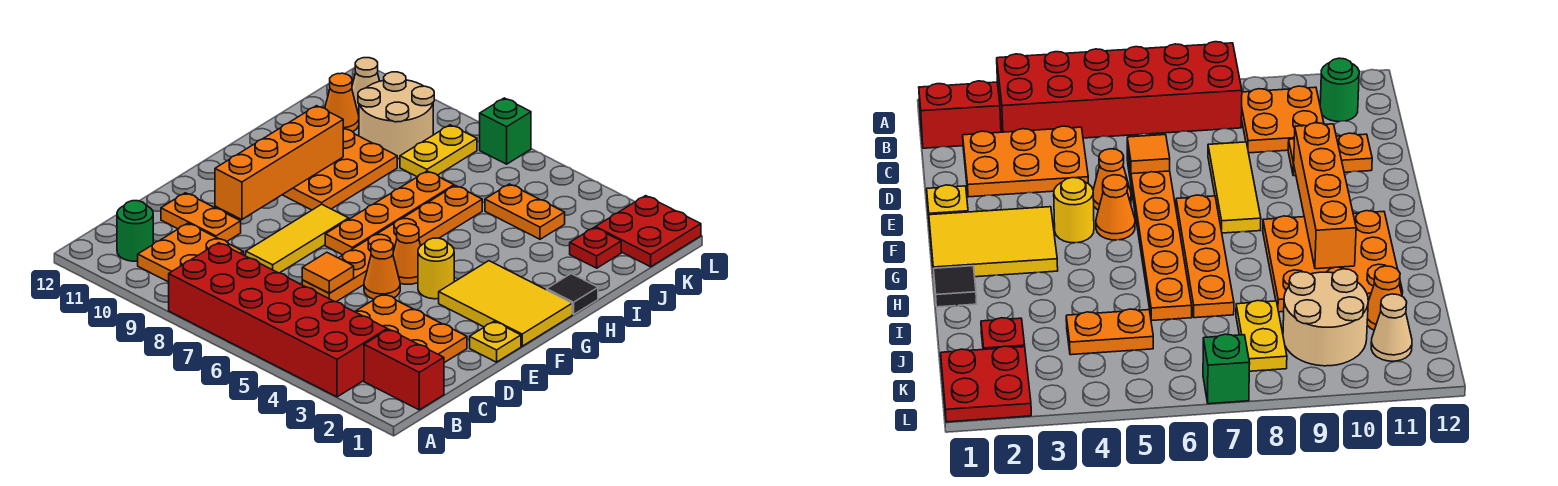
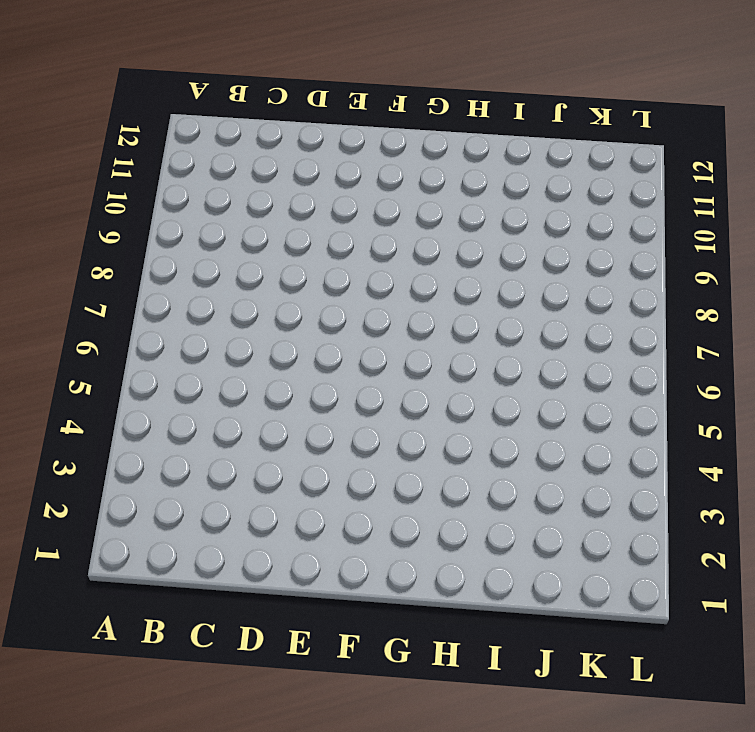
none -> red brick A3:B8 level 1
none -> red brick B1:B2 level 1
none -> orange plate B9:C10 level 1

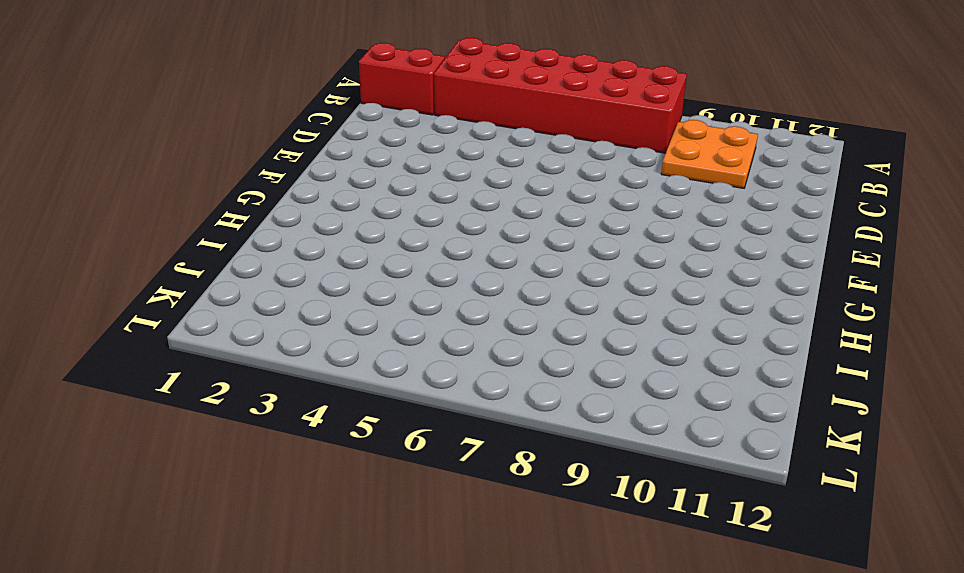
none -> green round brick B11 level 1
none -> orange plate C2:D4 level 1
none -> orange plate D6:I6 level 1

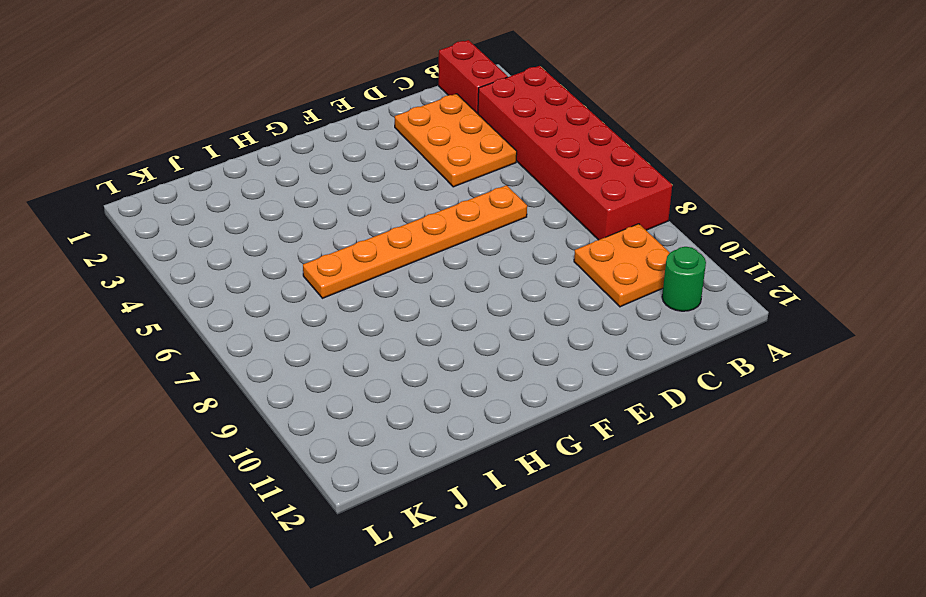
none -> yellow tile D8:F8 level 1
none -> orange plate D10:D11 level 1
none -> yellow plate E1 level 1

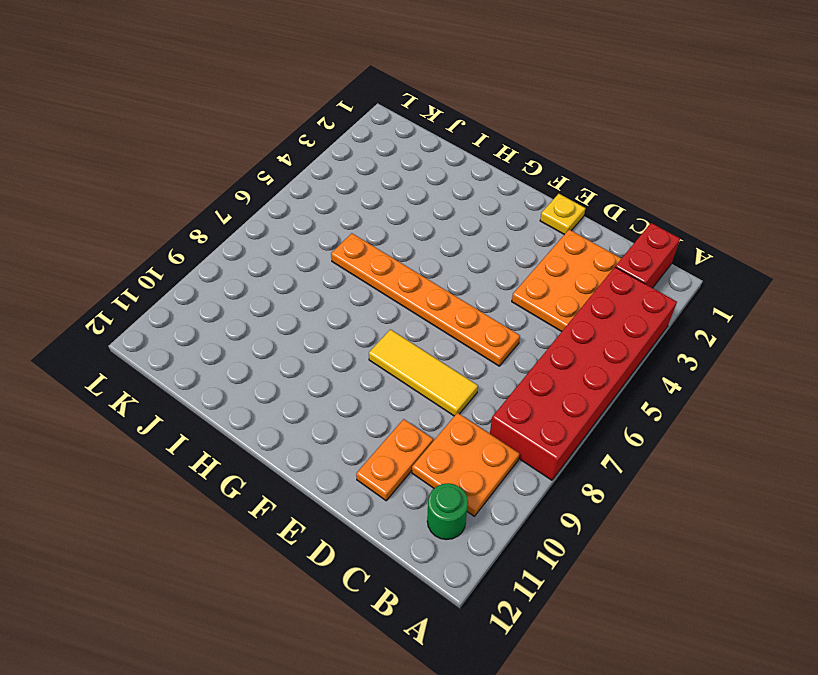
none -> orange cone E5 level 1
none -> yellow tile F1:G3 level 1
none -> yellow round brick F4 level 1

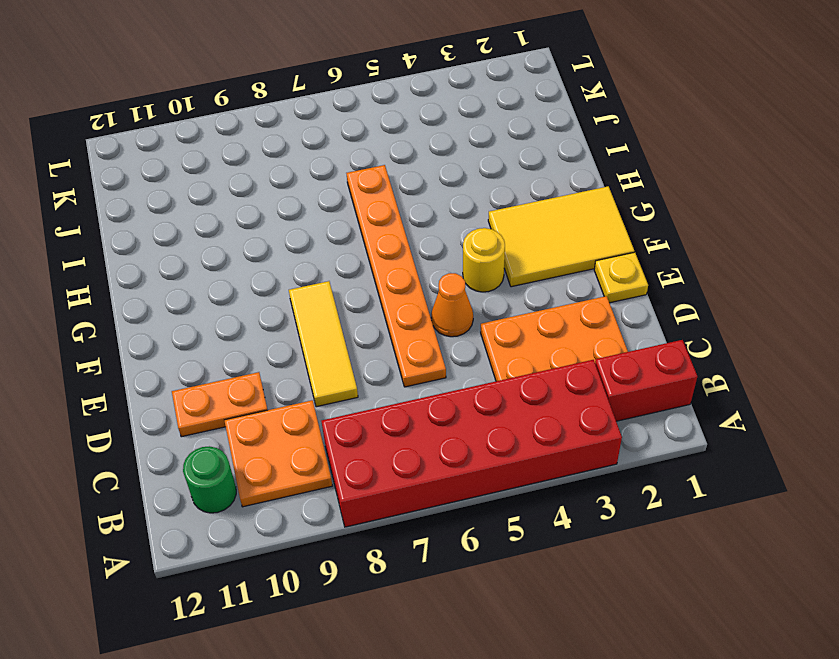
none -> orange cone F5 level 1
none -> orange plate F7:I7 level 1
none -> orange plate G9:I11 level 1

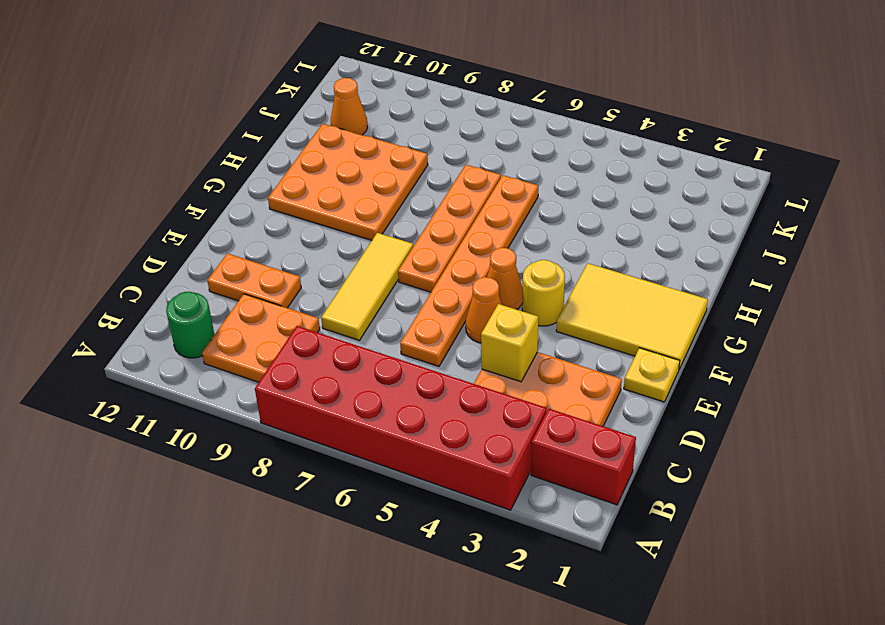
yellow brick D4 level 2 -> none
none -> black tile H1 level 1
none -> red plate J2 level 1
none -> orange plate J4:J5 level 1

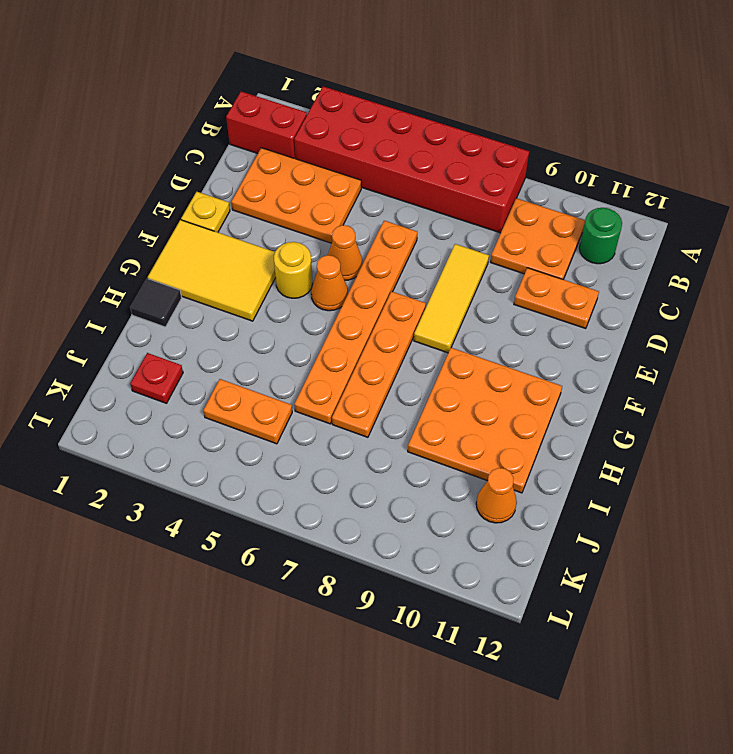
none -> yellow plate J8:K8 level 1
none -> tan round brick J9:K10 level 1
none -> red plate K1:L2 level 1

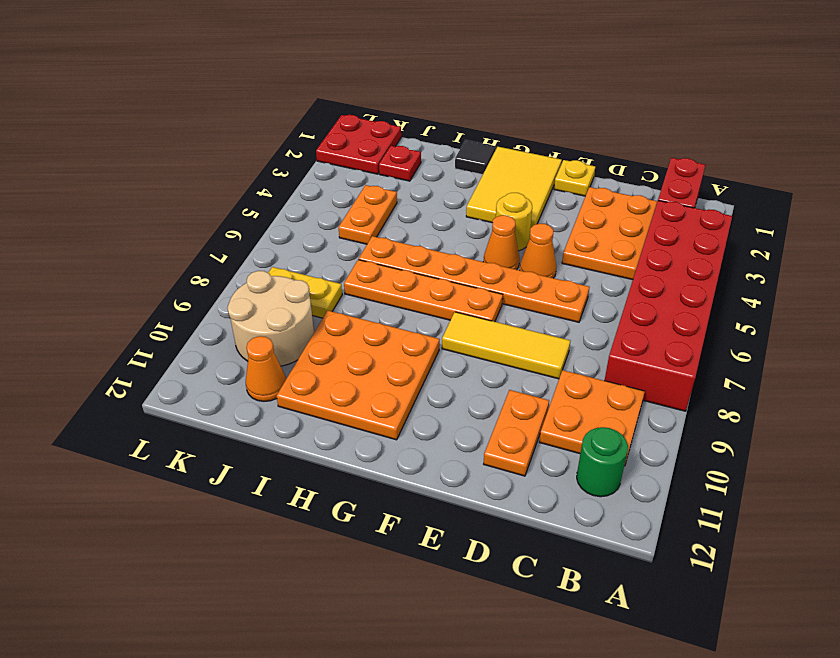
none -> tan cone K11 level 1
none -> green brick L7 level 1
none -> orange tile D6 level 2

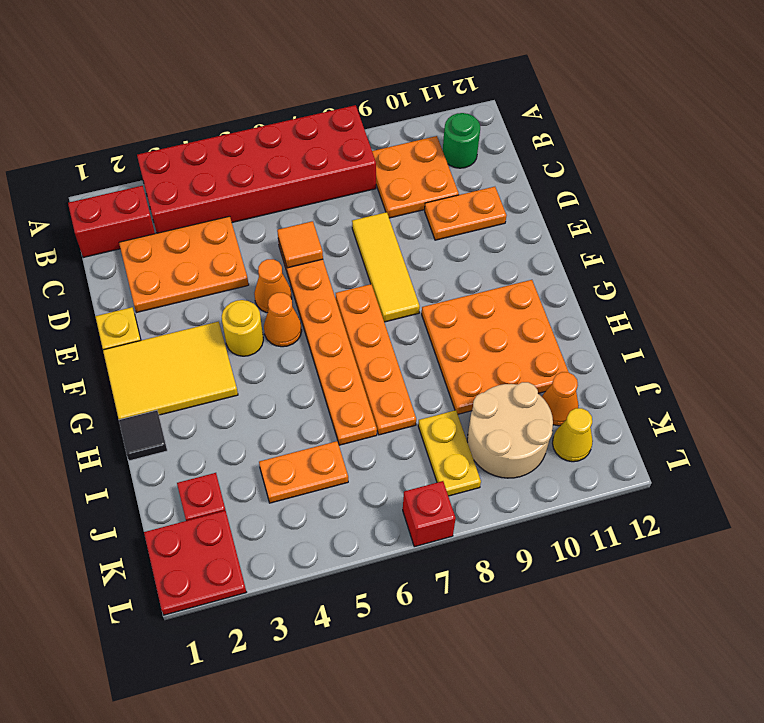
yellow cone K11 level 1 -> tan cone K11 level 1
red brick L7 level 1 -> green brick L7 level 1
none -> orange brick E10:H10 level 2

